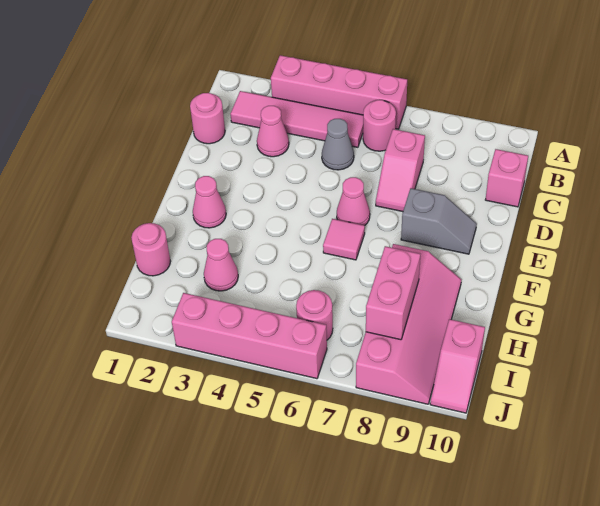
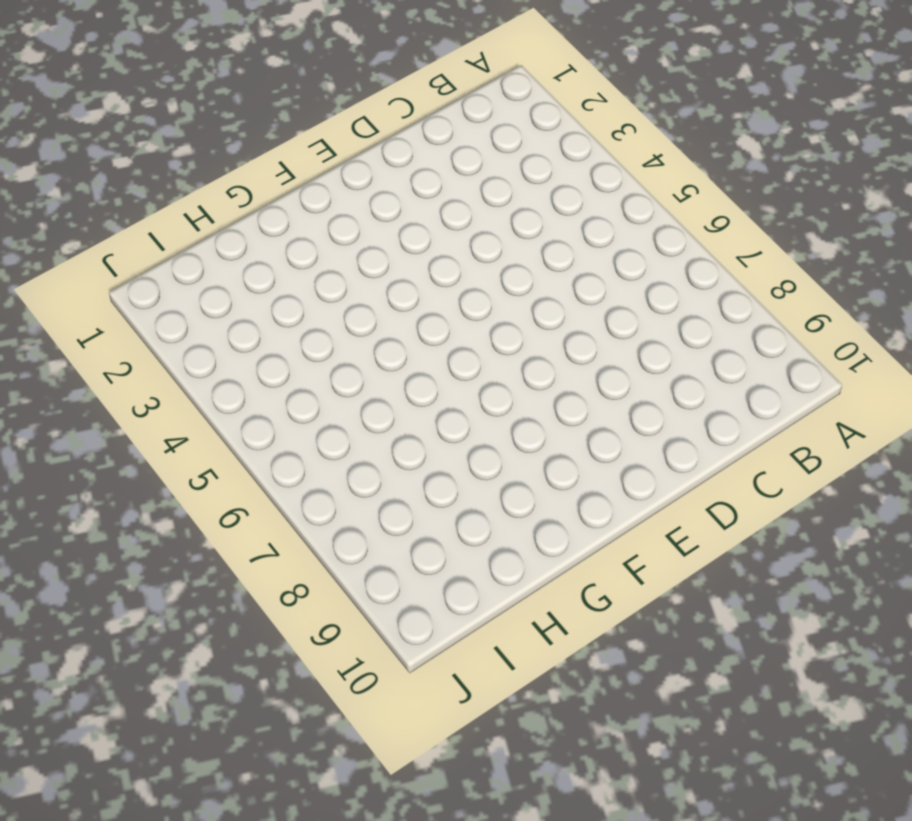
none -> pink brick A3:A6 level 1
none -> pink tile B2:B5 level 1
none -> pink round brick B6 level 1

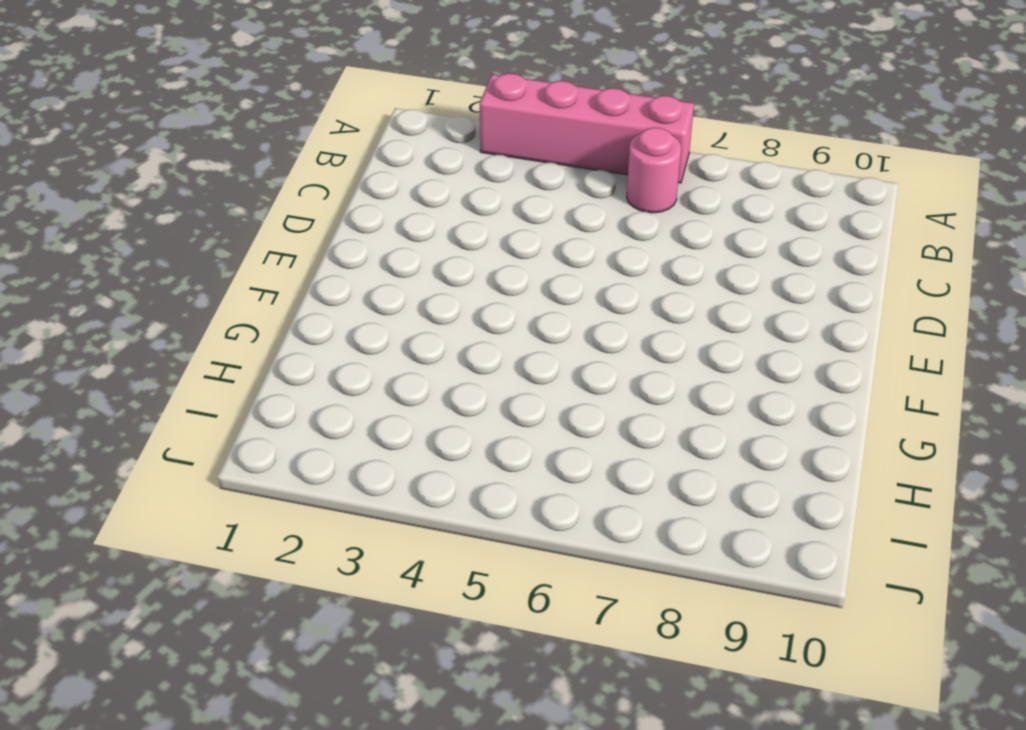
none -> pink tile B2:B5 level 1
none -> pink round brick C1 level 1
none -> pink cone C3 level 1

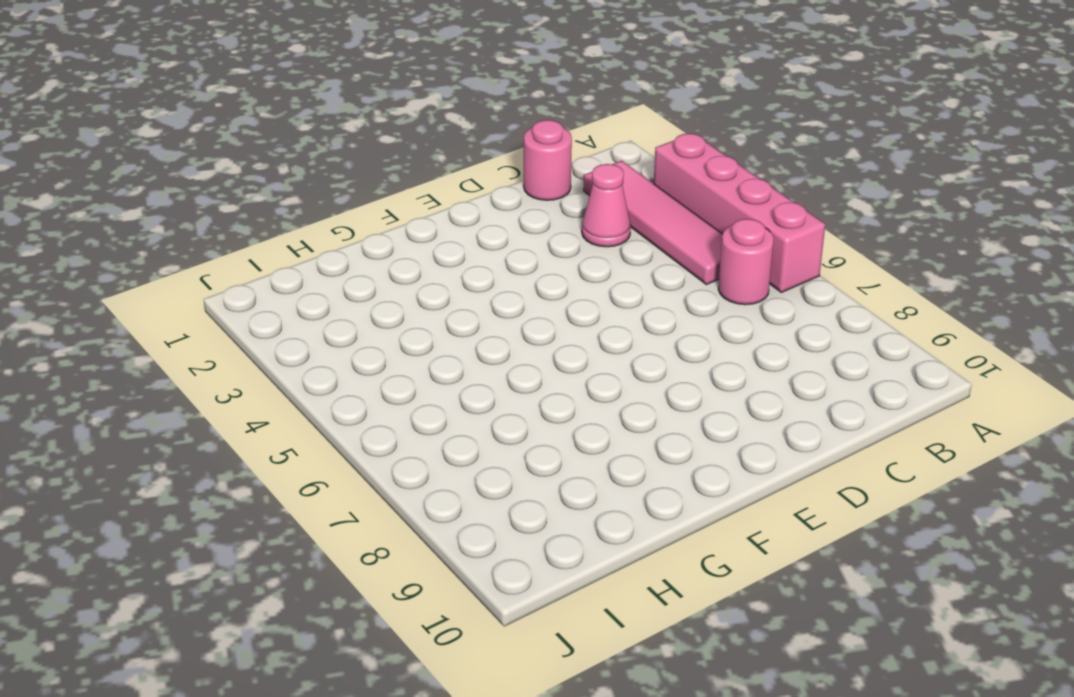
none -> grey cone C5 level 1
none -> pink slope C7:D7 level 1 top C
none -> pink brick C10 level 1

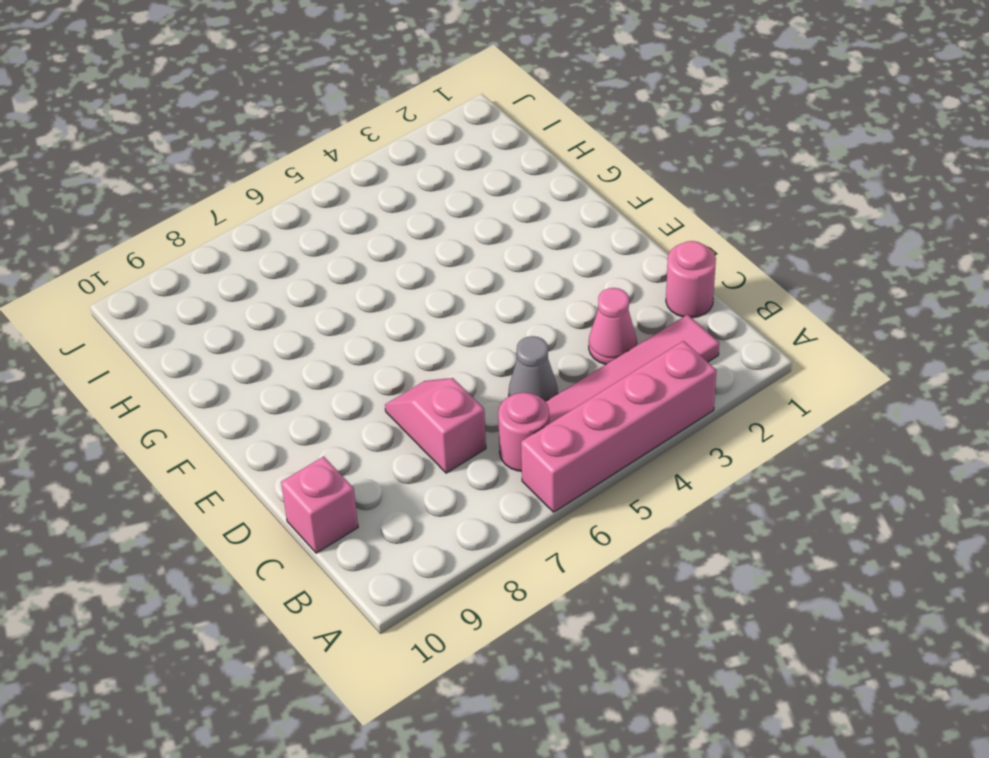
none -> pink cone E6 level 1
none -> grey slope E8:E9 level 1 top 8
none -> pink cone F2 level 1

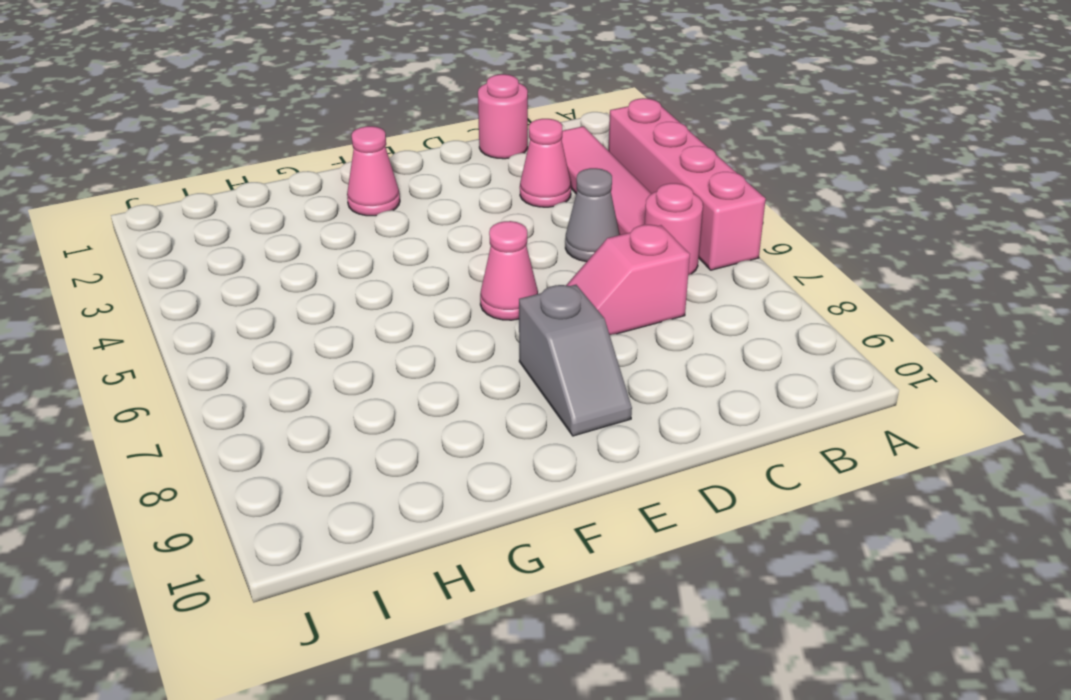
none -> pink brick C10 level 1
none -> pink tile F6 level 1
none -> pink slope G8:J9 level 1 top 8

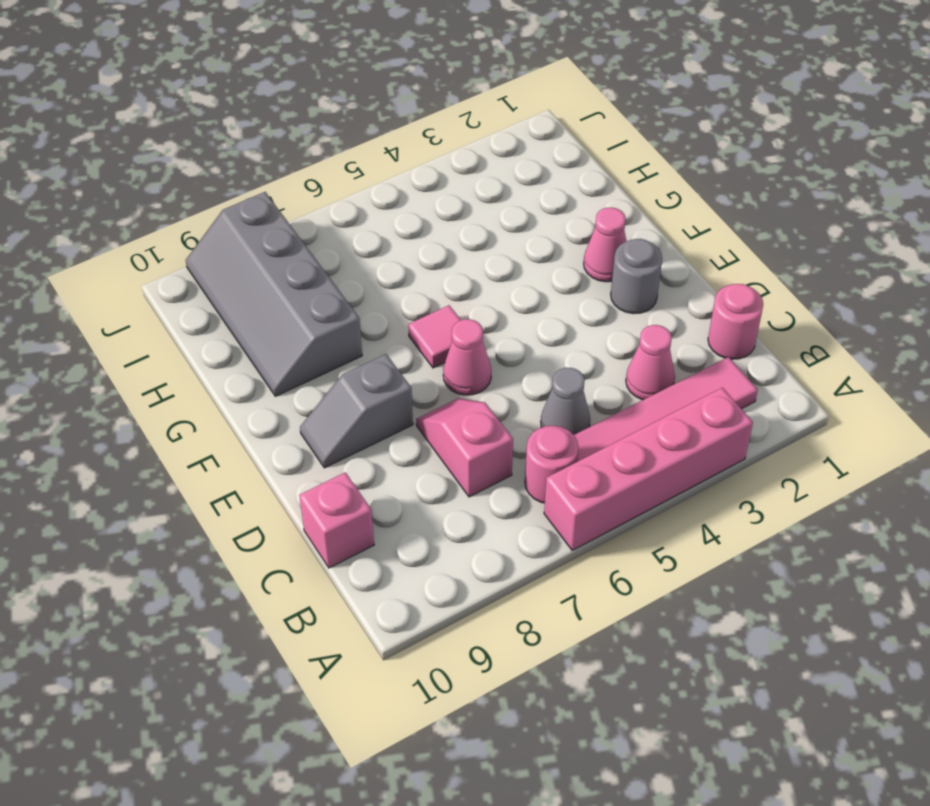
grey round brick E2 level 1 -> none
grey slope G8:J9 level 1 top 8 -> pink slope G8:J9 level 1 top 8
none -> pink round brick H1 level 1
none -> pink cone H3 level 1
none -> pink round brick I6 level 1

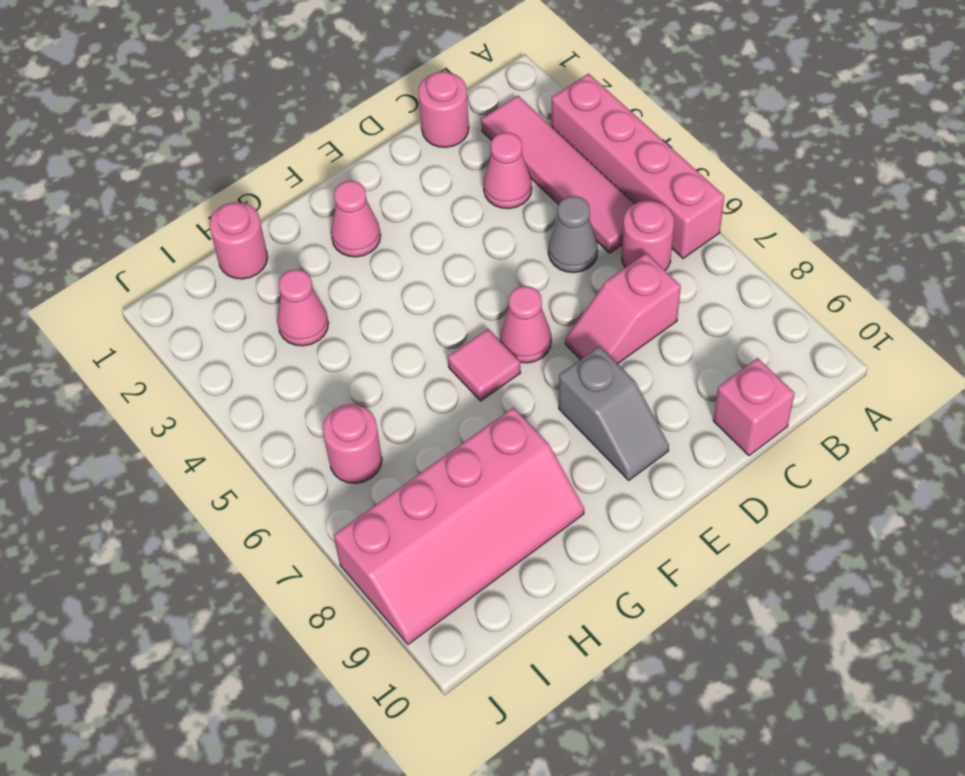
none -> pink slope I10:J10 level 1 top I
none -> pink brick J3:J6 level 1
none -> pink brick H8:I8 level 2

